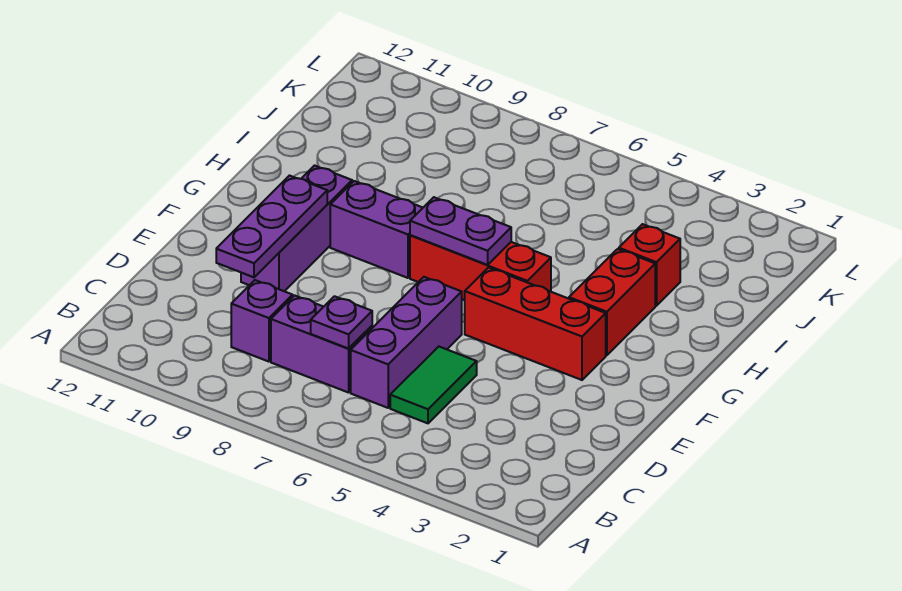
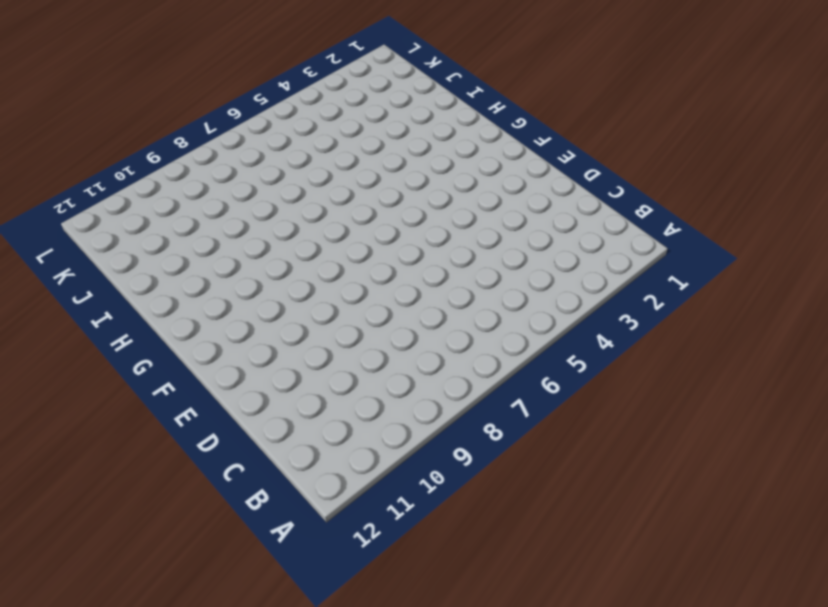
none -> green tile C5:D5 level 1
none -> purple brick C6:E6 level 1
none -> purple brick C7:C8 level 1

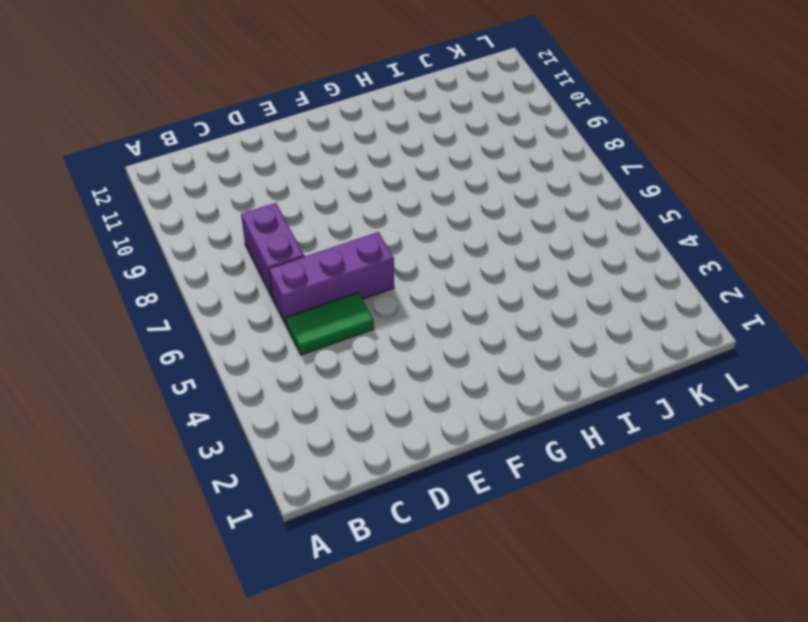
none -> purple brick C9 level 1
none -> purple brick E10:G10 level 1
none -> red brick F3:F5 level 1

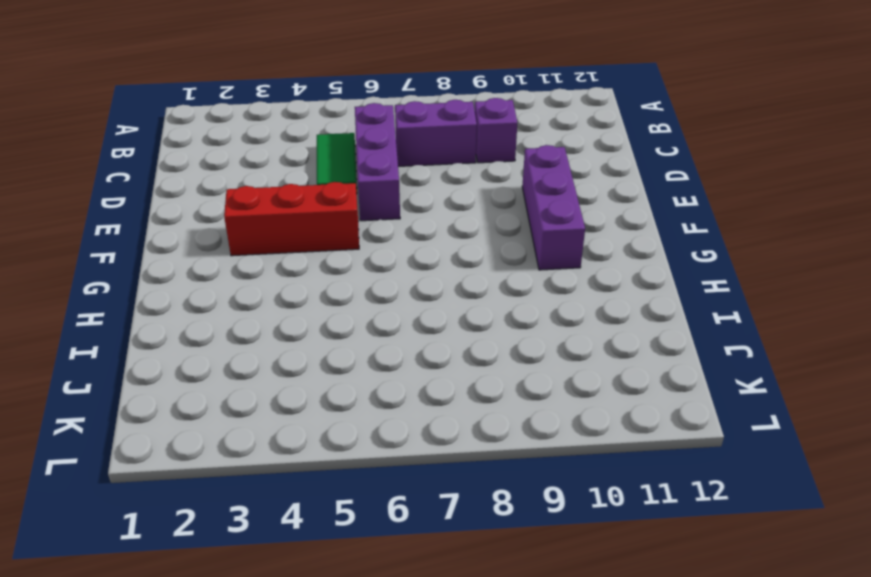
none -> red brick G3:H3 level 1
none -> red brick G5:G7 level 1
none -> purple brick G8:G9 level 1

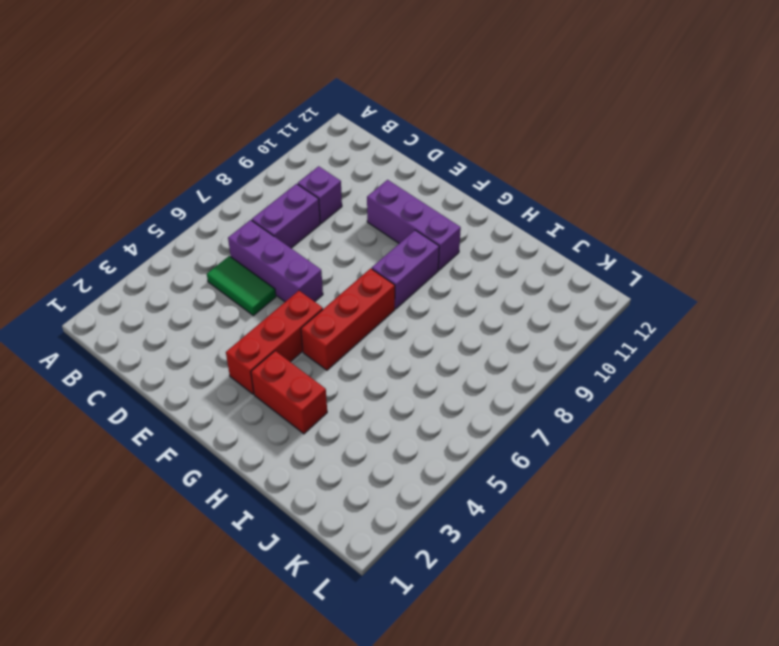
none -> red brick I3 level 1
none -> purple plate C7 level 2
none -> purple plate D10:F10 level 2

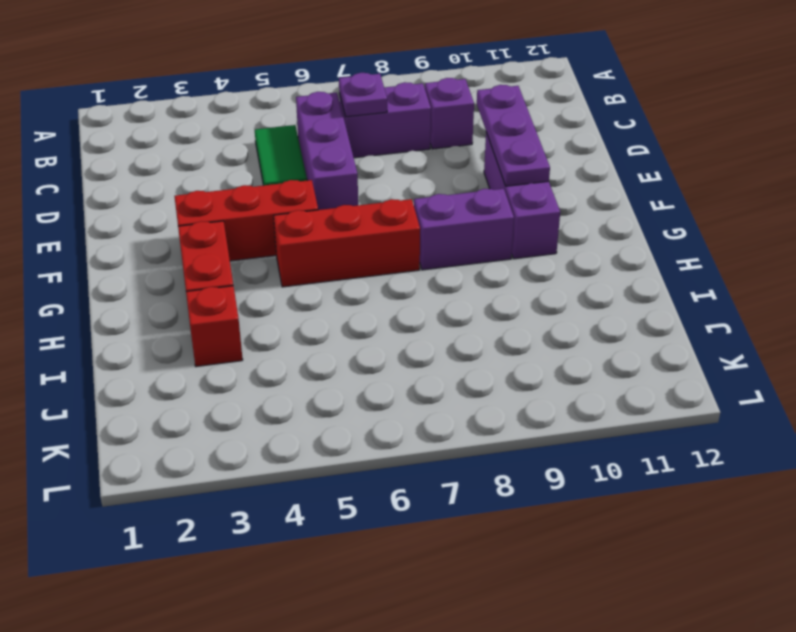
none -> purple plate G6:G7 level 2

